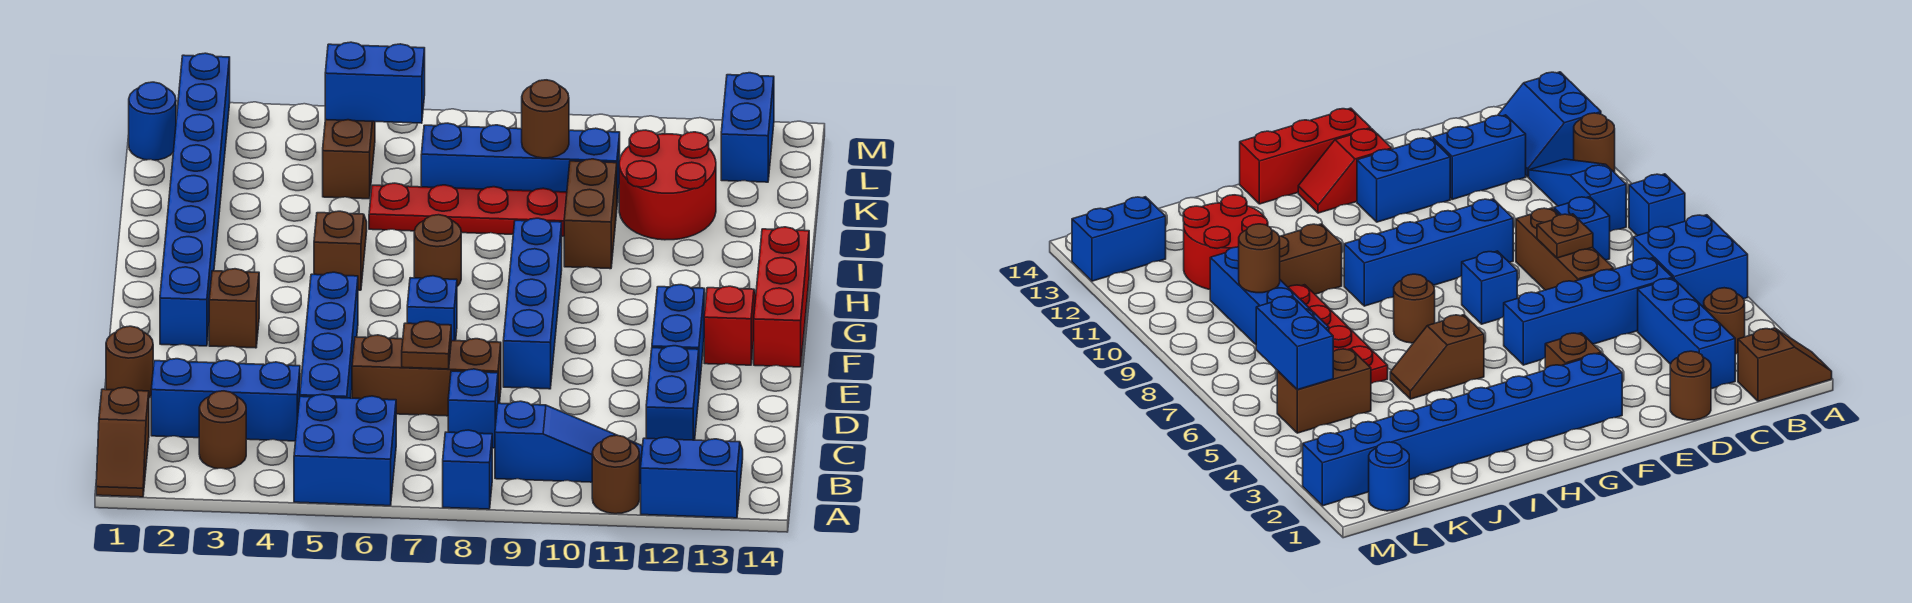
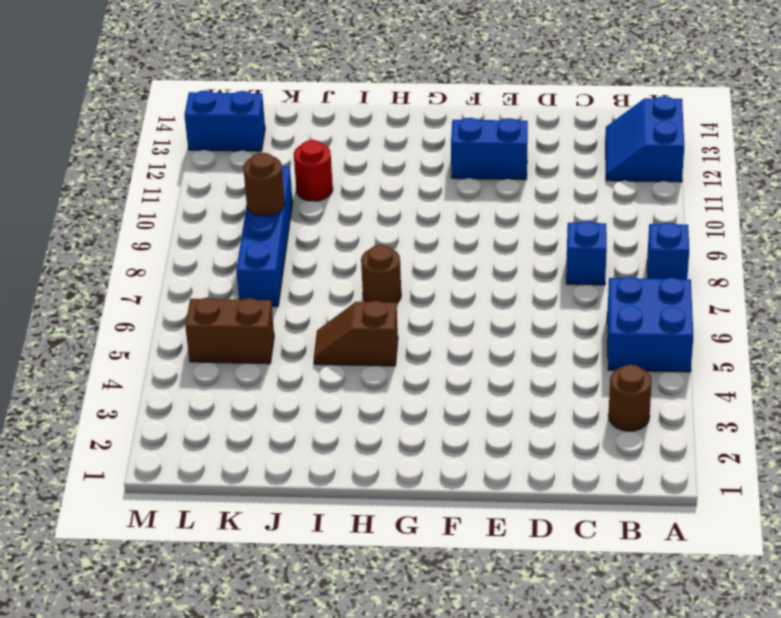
red round brick J11 level 1 -> red round brick J11:K12 level 1
none -> brown slope A1:B1 level 1 top B
none -> brown round brick A11 level 1
none -> blue slope B9:B11 level 1 top 9
none -> blue brick C2:C4 level 1

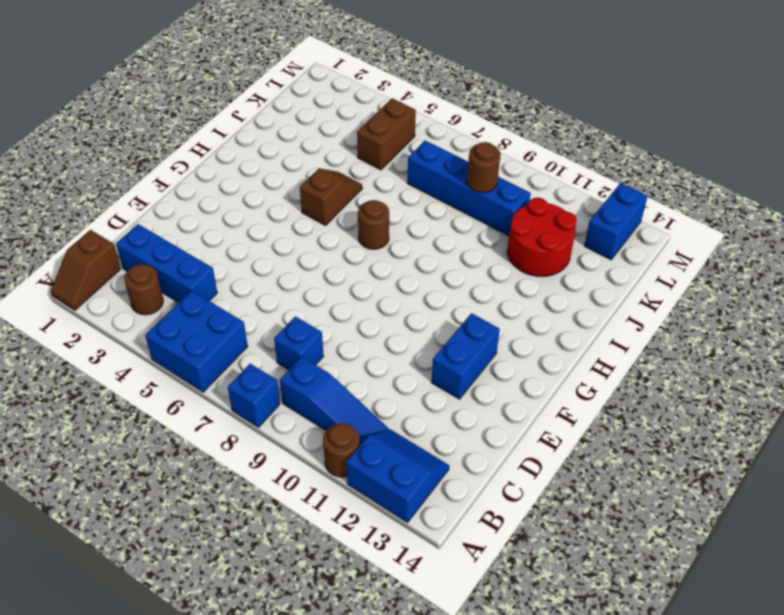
none -> blue brick C5:F5 level 1
none -> blue brick C12:D12 level 1
none -> brown round brick D1 level 1
none -> brown brick D6:D8 level 1

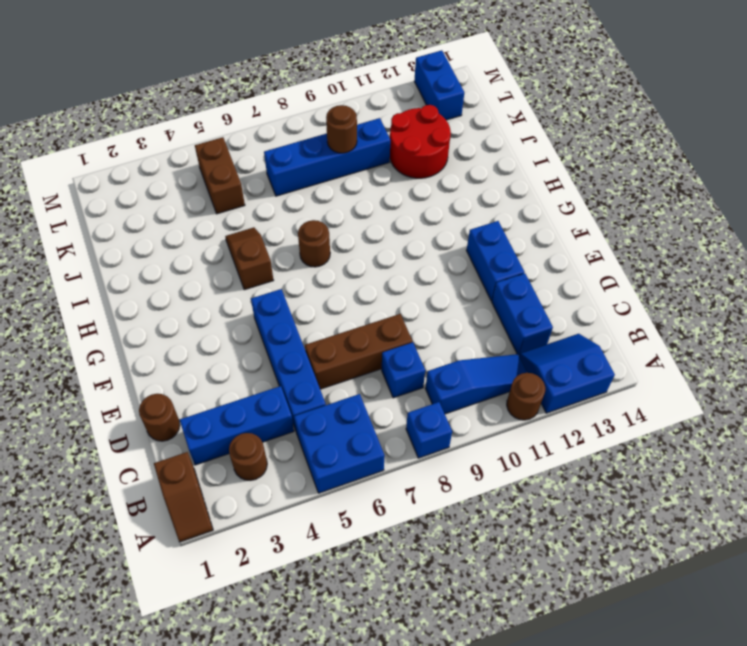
none -> blue brick E9:H9 level 1
none -> blue brick F2:M2 level 1
none -> brown brick F3 level 1
none -> blue brick F7 level 1

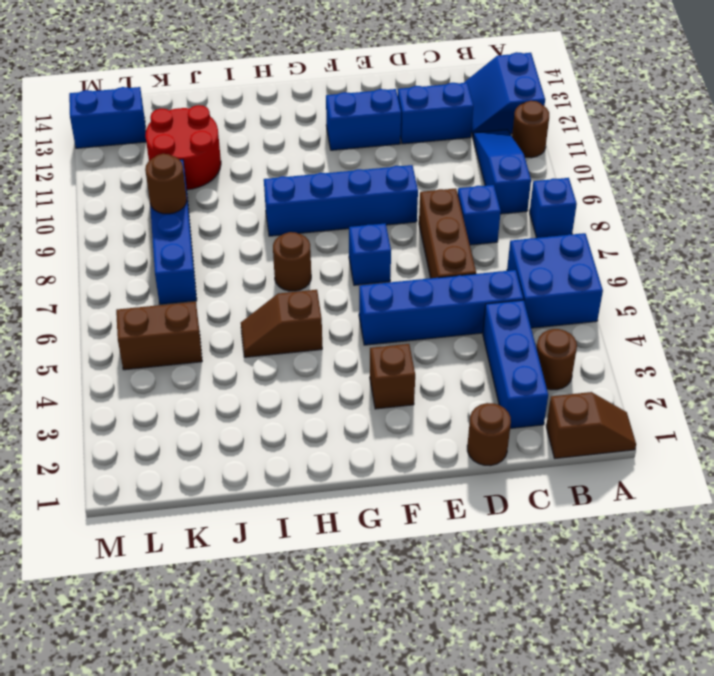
none -> blue brick F2:M2 level 1
none -> red slope F13:G13 level 1 top F
none -> red brick F14:H14 level 1
none -> brown brick I10:J10 level 1

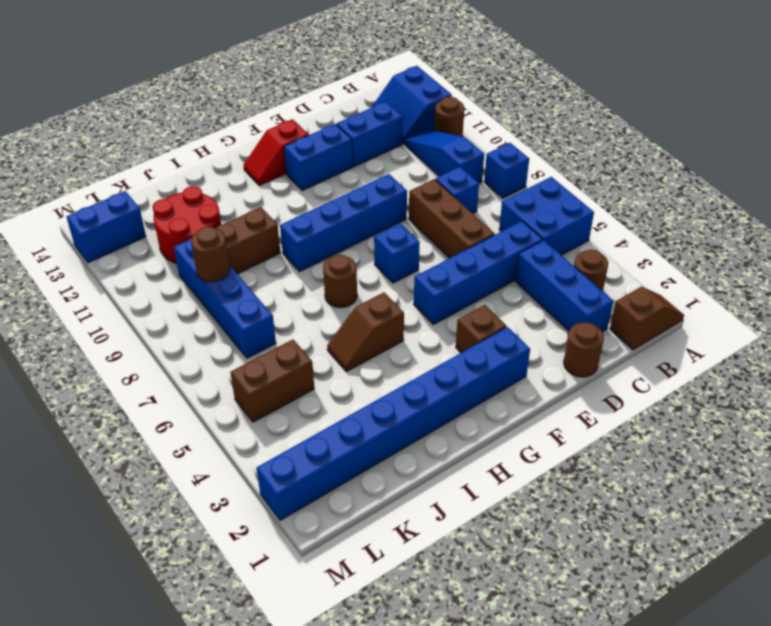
none -> red brick F14:H14 level 1
none -> red plate J6:J9 level 1
none -> blue round brick L1 level 1
none -> brown plate D7 level 2

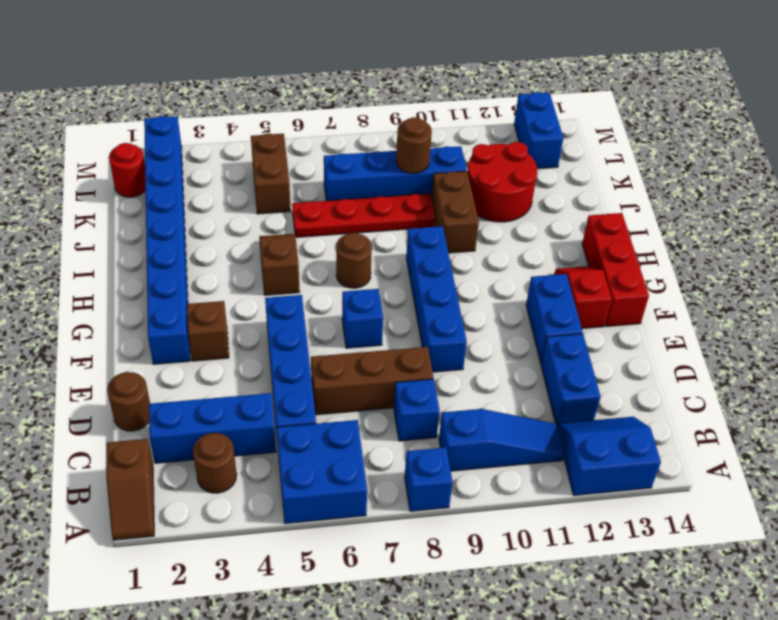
red round brick L1 level 1 -> blue round brick L1 level 1
none -> brown round brick A11 level 1
none -> brown plate D7 level 2
none -> blue brick L5:L6 level 2

